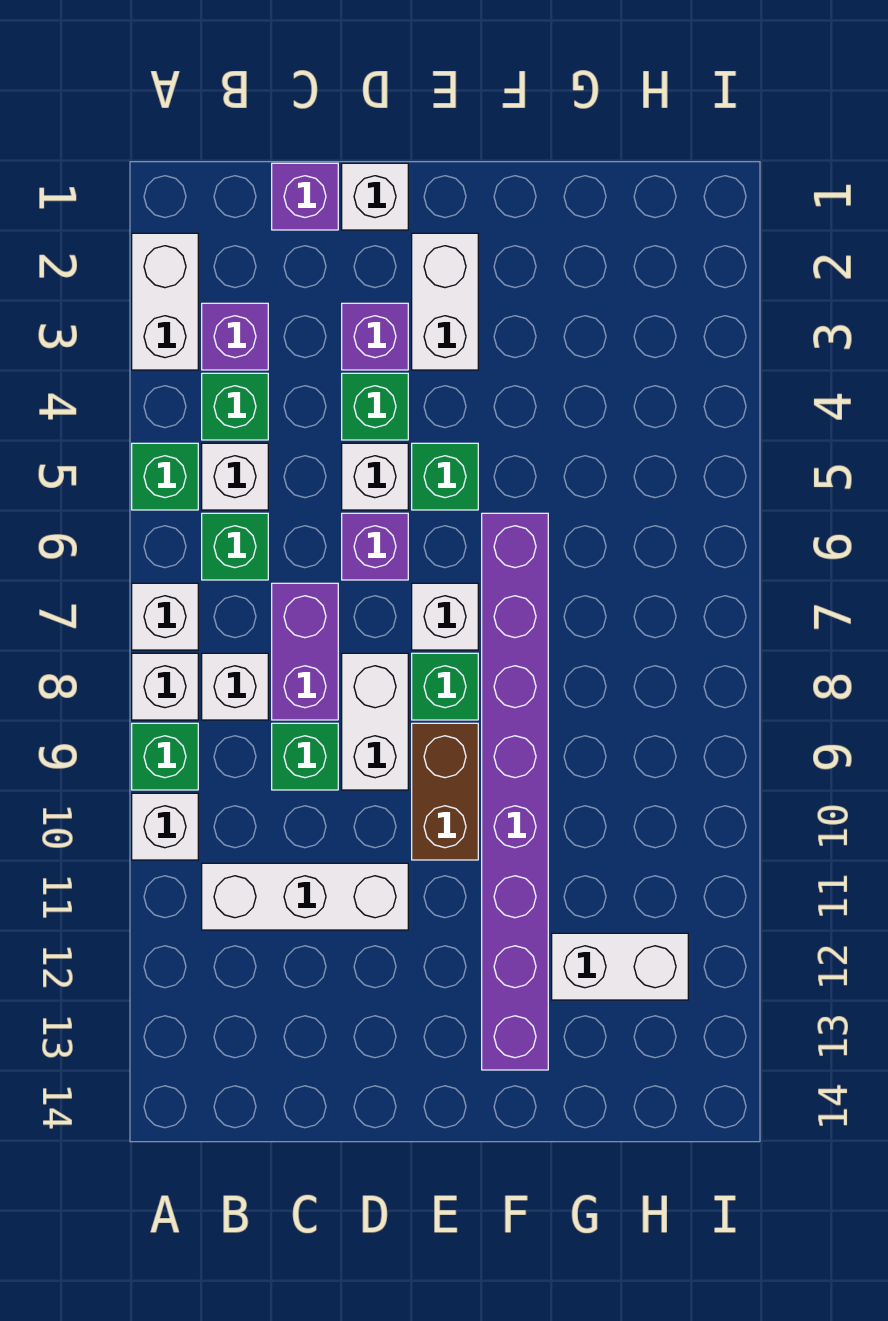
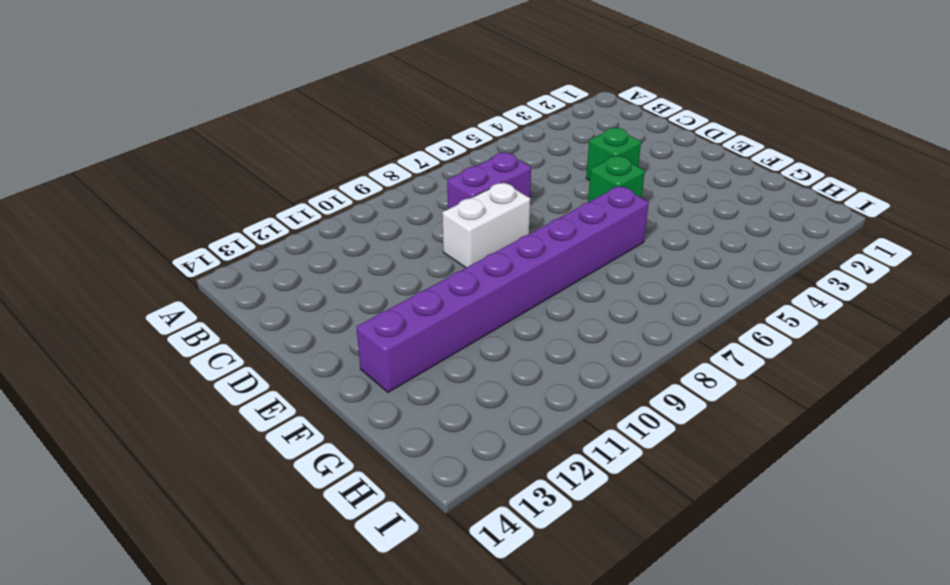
none -> white brick A2:A3 level 1
none -> green brick A5 level 1
none -> white brick A7 level 1

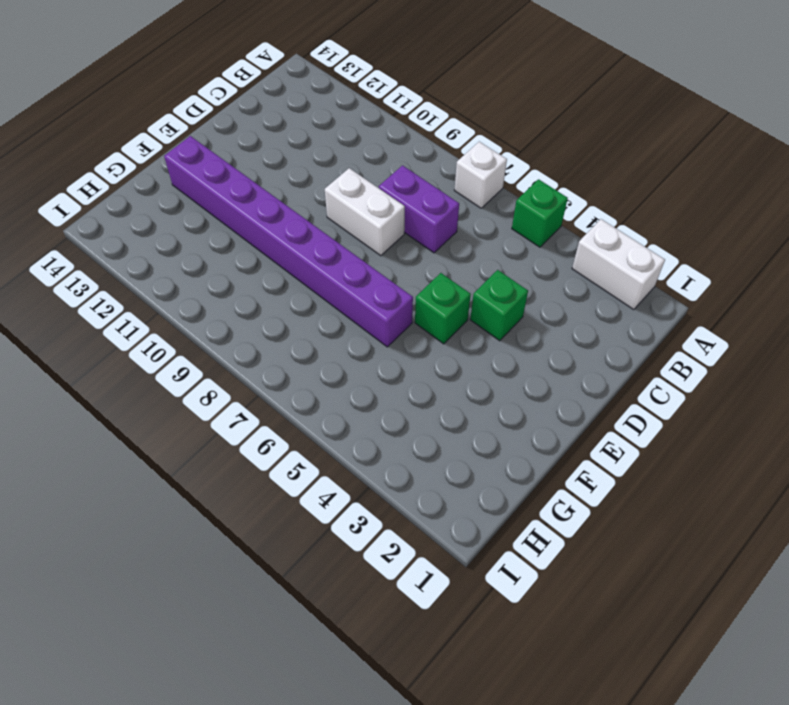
none -> white brick A8 level 1
none -> green brick A9 level 1
none -> white brick A10 level 1

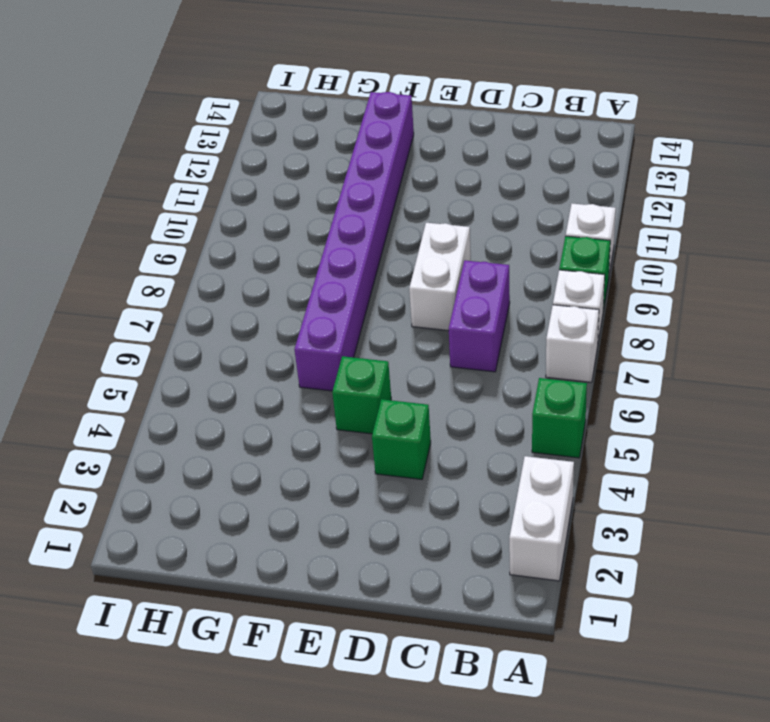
none -> purple brick B3 level 1
none -> green brick B4 level 1
none -> white brick B5 level 1

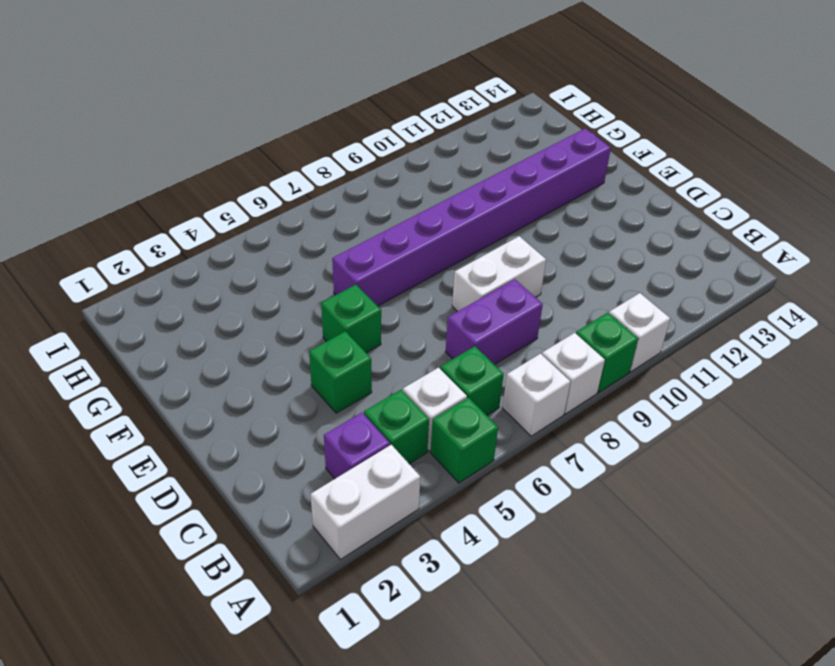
none -> white brick B8 level 1
none -> white brick B11:D11 level 1
none -> purple brick C1 level 1

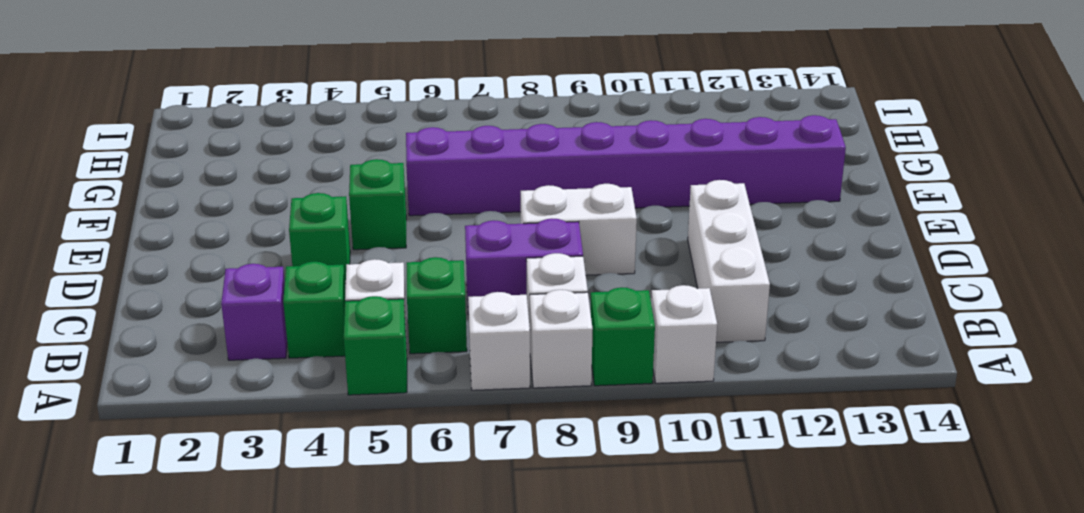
none -> white brick A2:A3 level 1
none -> purple brick C1 level 1
none -> green brick C9 level 1

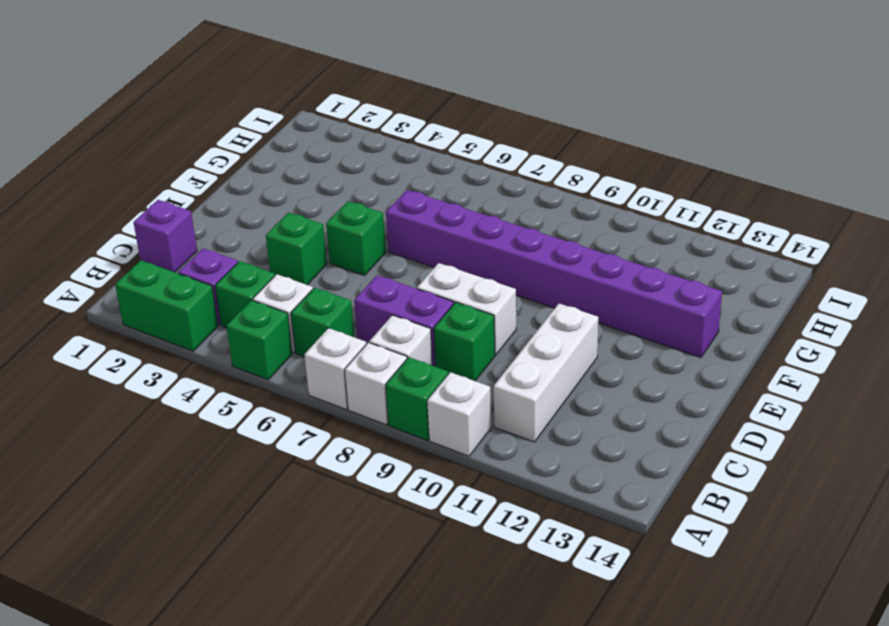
green brick A2:A3 level 1 -> white brick A2:A3 level 1
none -> white brick D1 level 1
none -> purple brick D3 level 1
none -> white brick D5 level 1

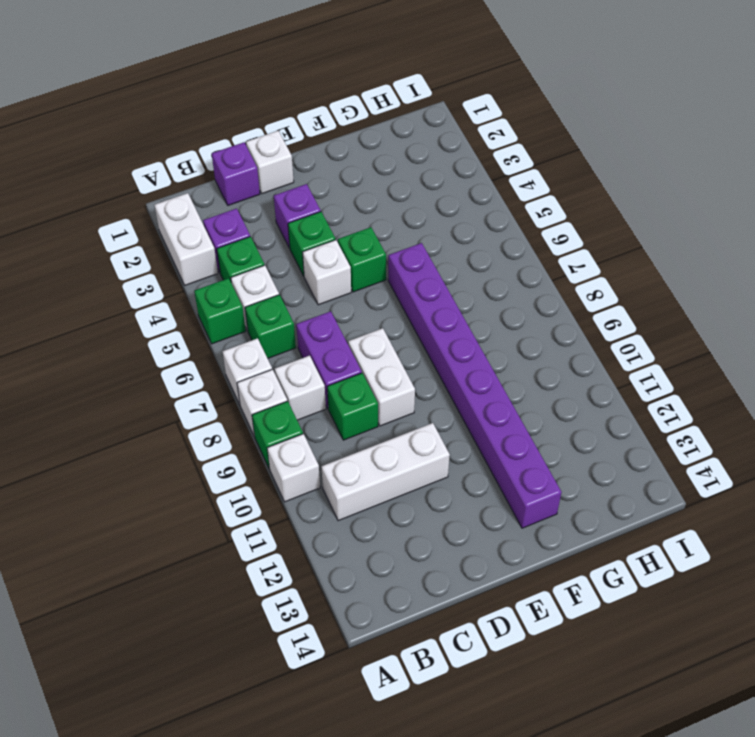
none -> purple brick D6 level 1
none -> white brick E2:E3 level 1
none -> white brick E7 level 1

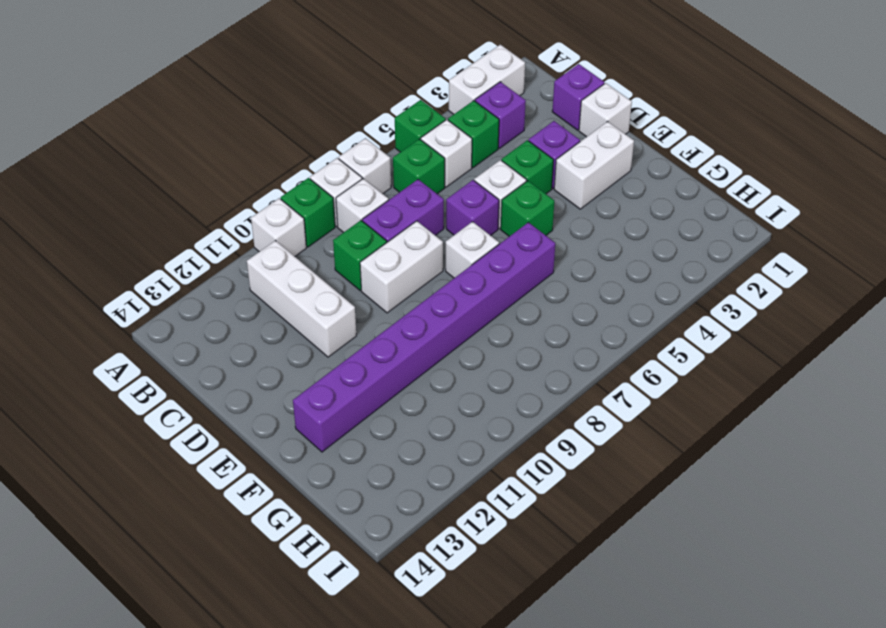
none -> green brick E8 level 1
none -> brown brick E9:E10 level 1
none -> white brick G12:H12 level 1

